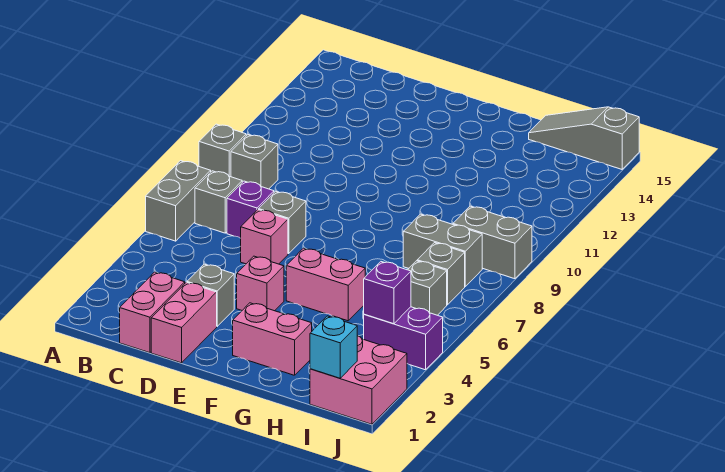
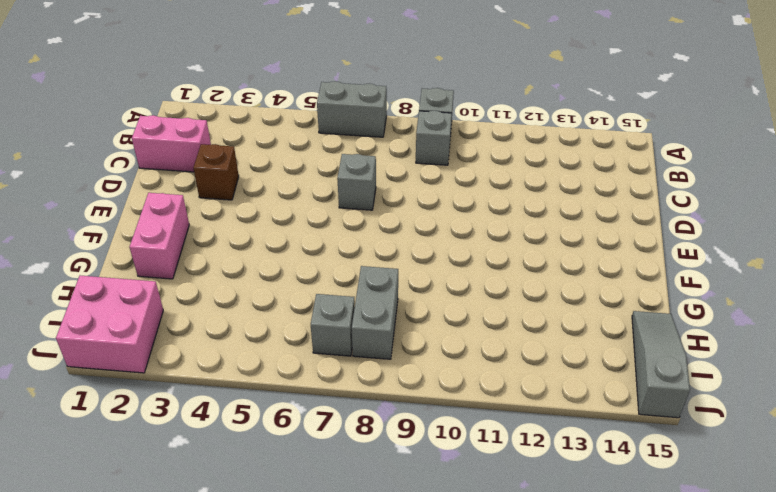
brown brick D3 level 1 -> grey brick D3 level 1
none -> grey brick B7 level 1
none -> purple brick C7 level 1
none -> pink brick D1:D2 level 1

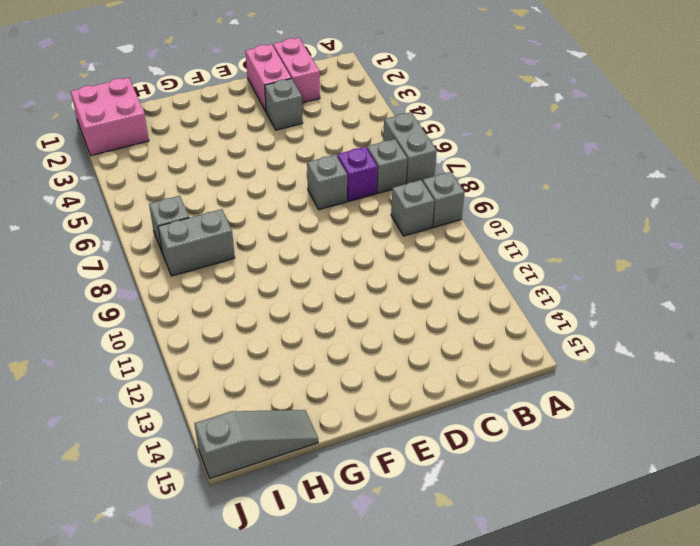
none -> pink brick D6 level 1
none -> pink brick E4 level 1
none -> pink brick F2:G2 level 1

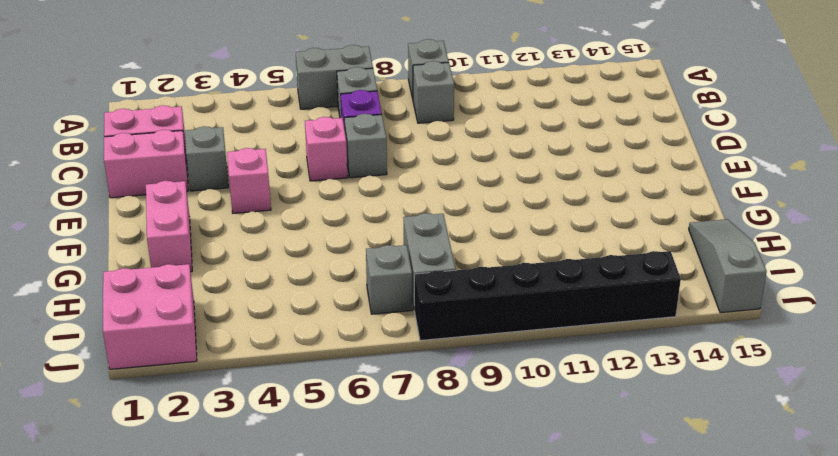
black brick J8:J13 level 1 -> grey brick I9:J9 level 1
none -> pink brick F5:G5 level 1
none -> purple brick I4:J4 level 1
none -> grey brick I6 level 1

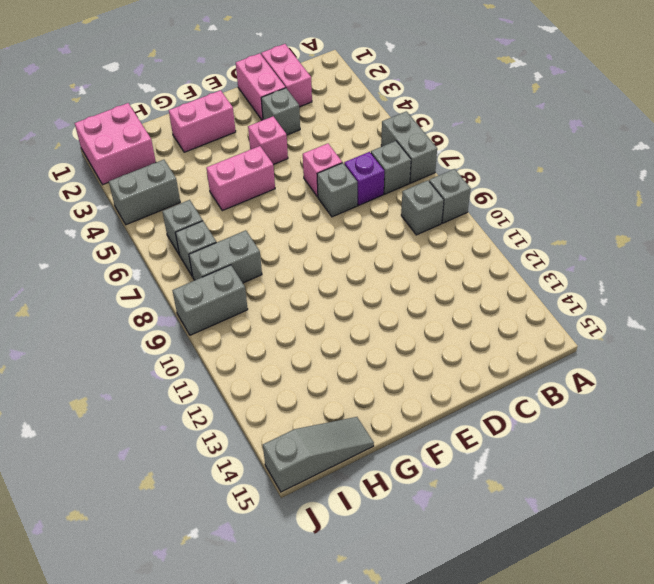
grey brick I4:J4 level 1 -> purple brick I4:J4 level 1
none -> cyan brick I1 level 2
none -> purple brick I4 level 2

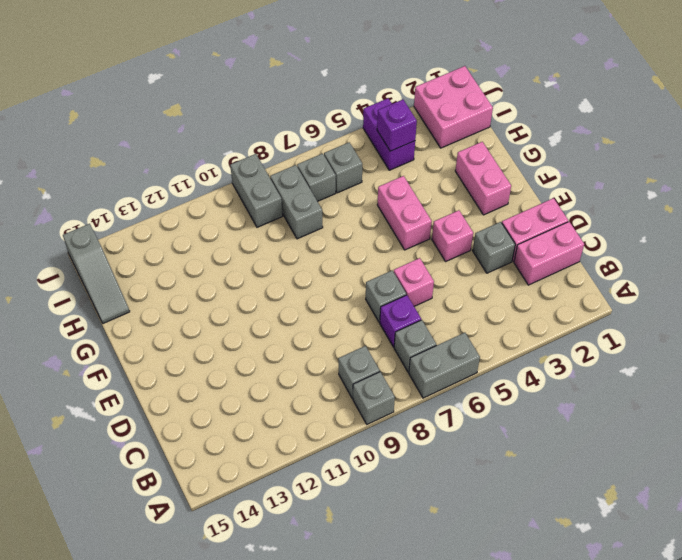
none -> cyan brick I1 level 2

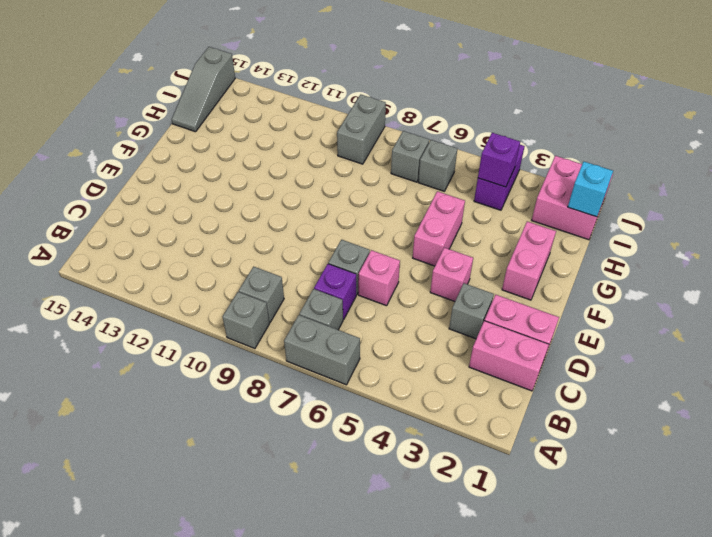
none -> grey brick H8:I8 level 1

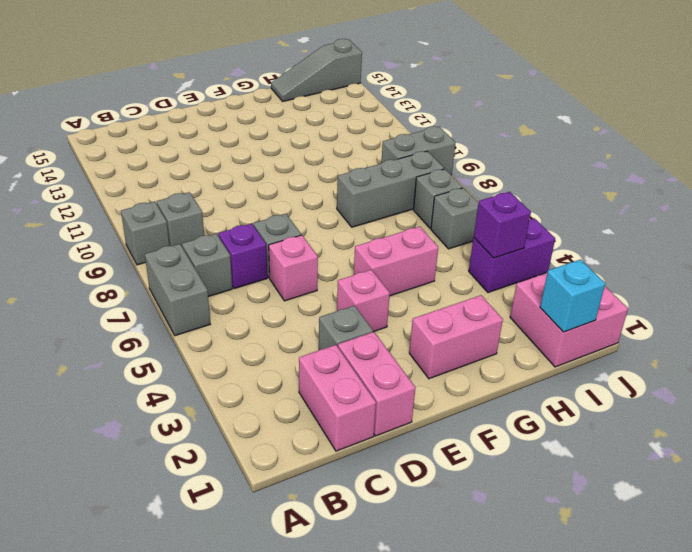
grey brick G8:I8 level 1 -> grey brick H8:I8 level 1

